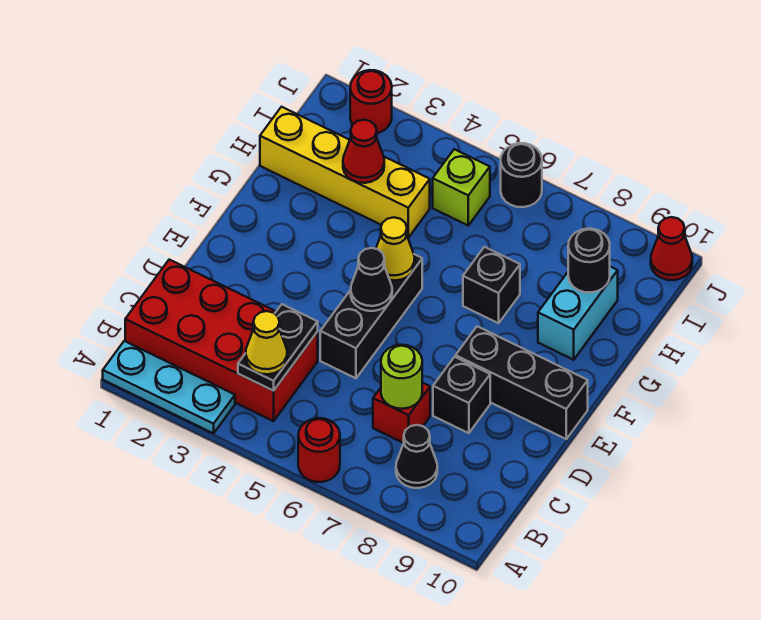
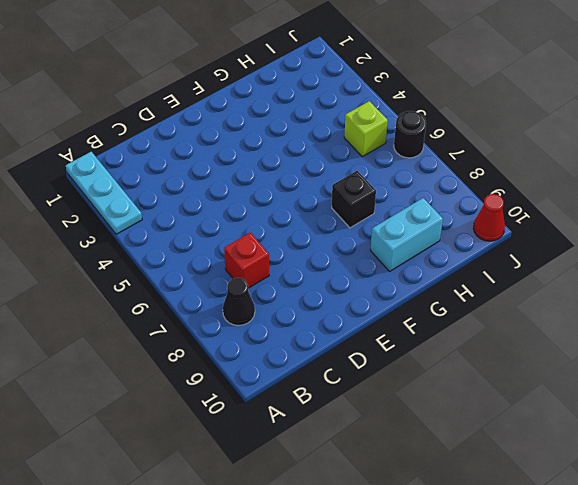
none -> red round brick A6 level 1
none -> red brick B1:C4 level 1
none -> black brick D5:F5 level 1

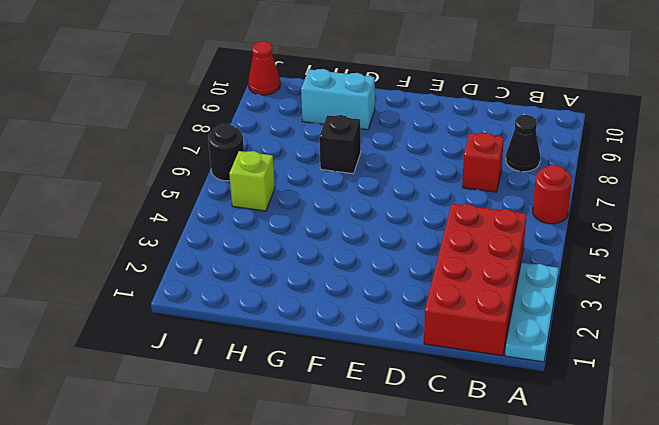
none -> black brick D5:F5 level 1
none -> black brick D8 level 1
none -> black brick E8:E10 level 1

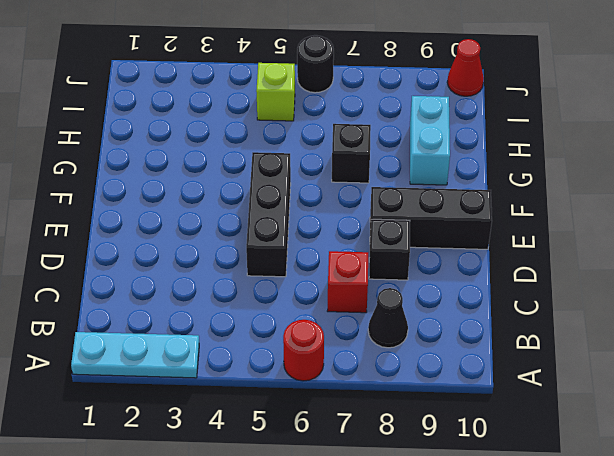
none -> red brick B1:C4 level 1
none -> yellow brick H1:H4 level 1
none -> red round brick J2 level 1

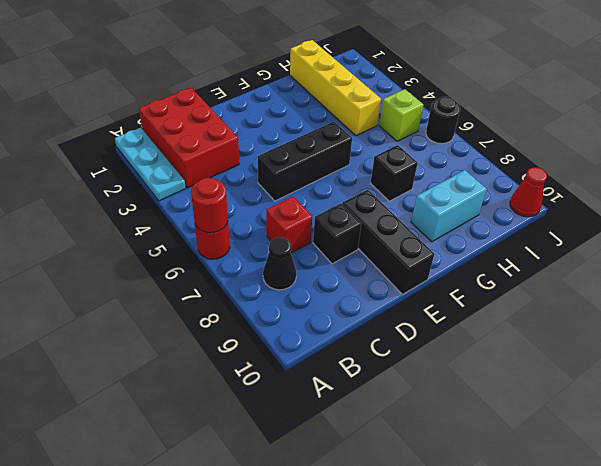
red round brick A6 level 2 -> red round brick J2 level 1
red brick B1:C3 level 1 -> red brick B1:C4 level 1
none -> black plate B4:C4 level 2
none -> lime round brick C7 level 2
none -> black cone E5 level 2

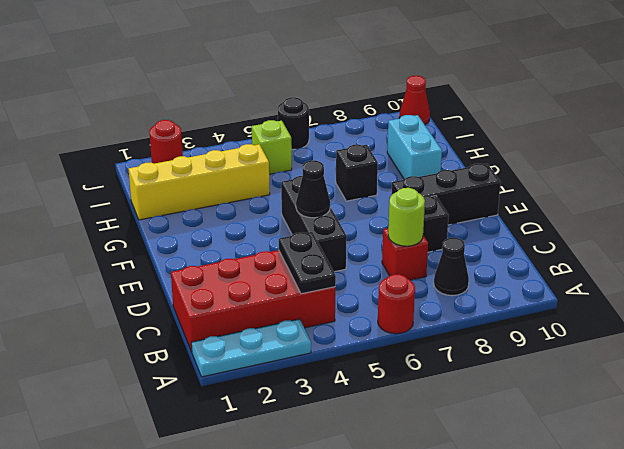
none -> yellow cone F5 level 2
none -> red cone H3 level 2
none -> black round brick H9 level 2

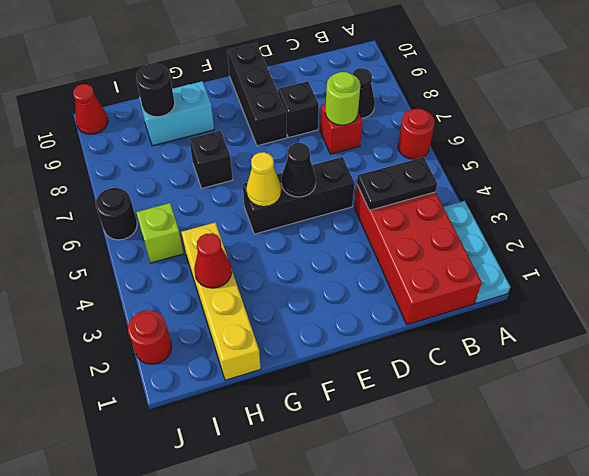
none -> yellow cone B4 level 3

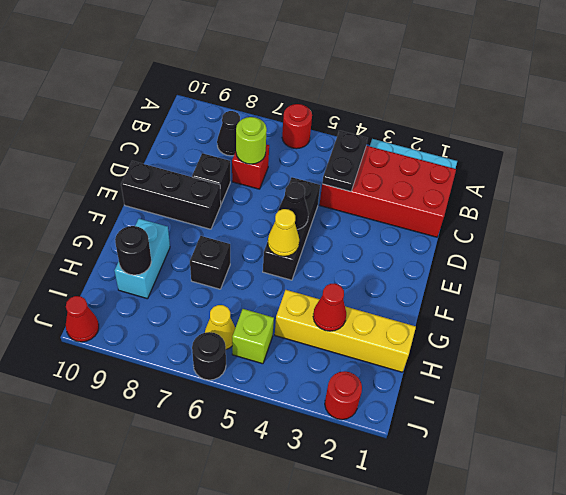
yellow cone I6 level 1 -> yellow cone B4 level 3

